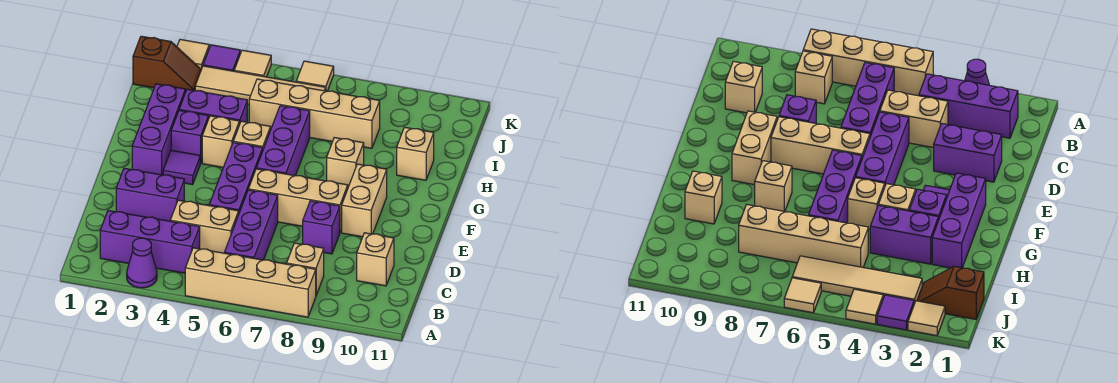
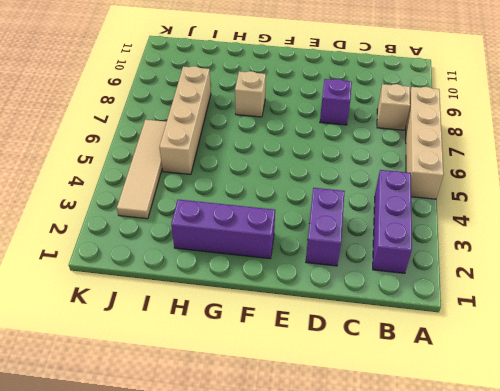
none -> purple cone A3 level 1
none -> purple brick B6:D6 level 1
none -> tan brick C4:C5 level 1

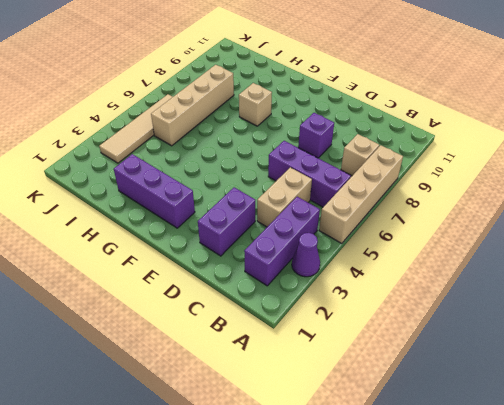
none -> tan brick C10 level 1
none -> purple brick D5:F5 level 1
none -> tan brick E6:E8 level 1

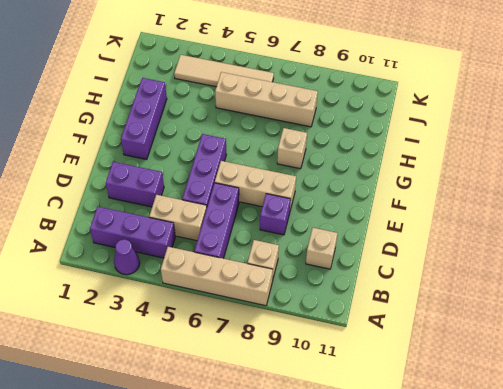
none -> tan brick E9:F9 level 1
none -> purple tile F3 level 1
none -> purple brick F6:H6 level 1

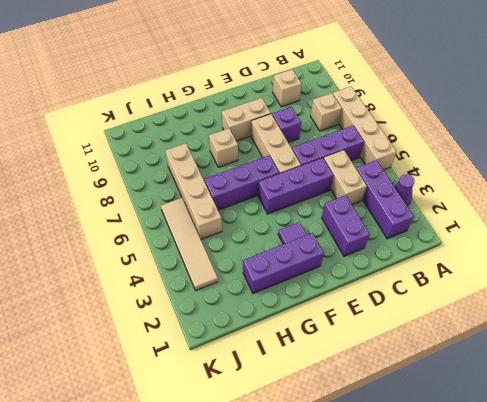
none -> purple brick G3 level 1
none -> tan brick G4 level 1
none -> tan brick G5 level 1

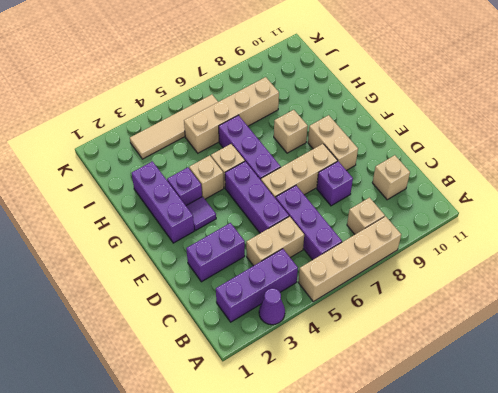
none -> purple brick H3:H4 level 1
none -> tan brick H10 level 1
none -> brown slope J1:J2 level 1 top 1

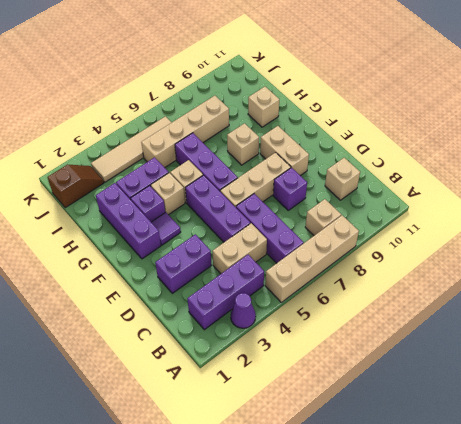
none -> tan tile K2 level 1
none -> purple tile K3 level 1
none -> tan tile K4 level 1

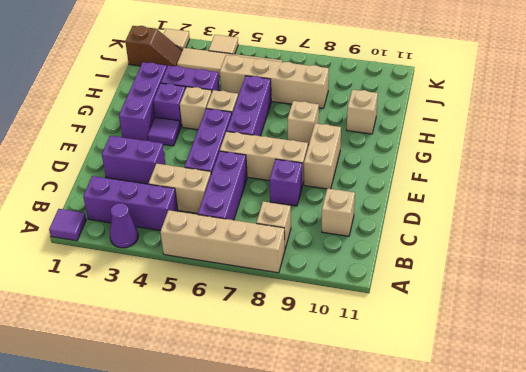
purple tile A1 level 1 -> purple tile K3 level 1
none -> tan tile K6 level 1

